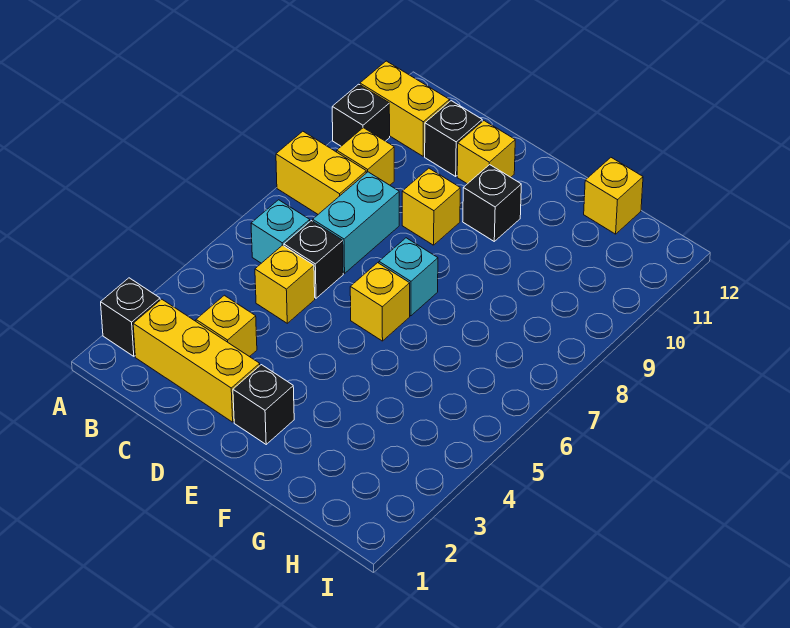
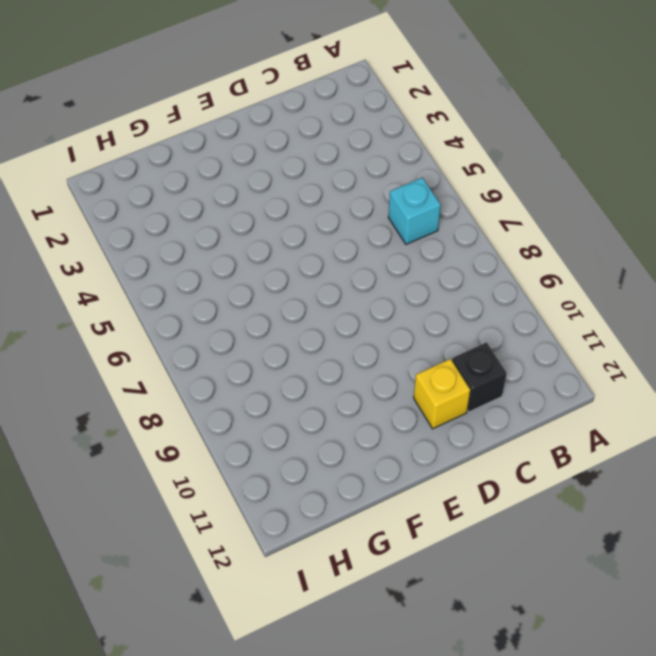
none -> black brick A2 level 1
none -> yellow brick A8:B8 level 1
none -> black brick A10 level 1

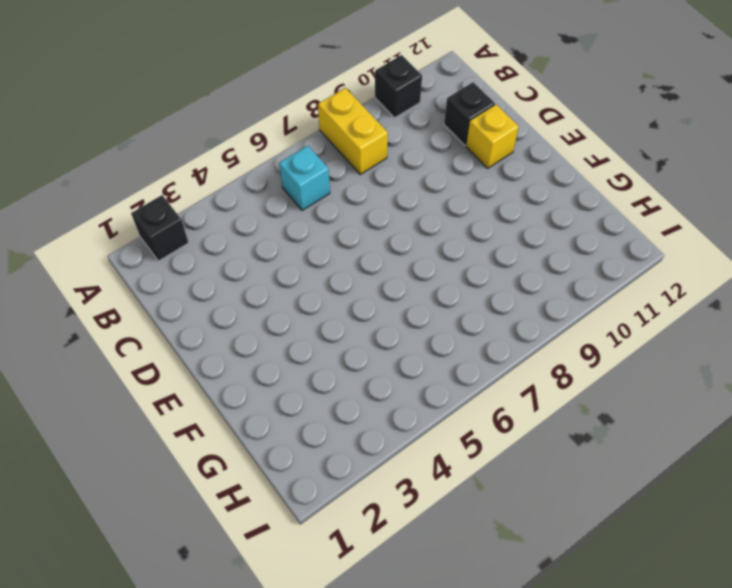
none -> yellow brick A11:B11 level 1
none -> yellow brick B2:D2 level 1
none -> yellow brick B9 level 1

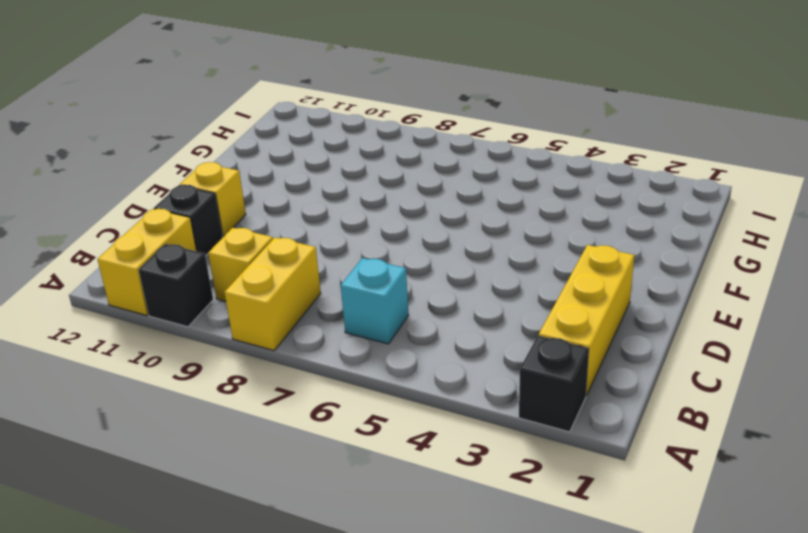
none -> yellow brick C3 level 1
none -> yellow brick C5 level 1
none -> black brick C6 level 1

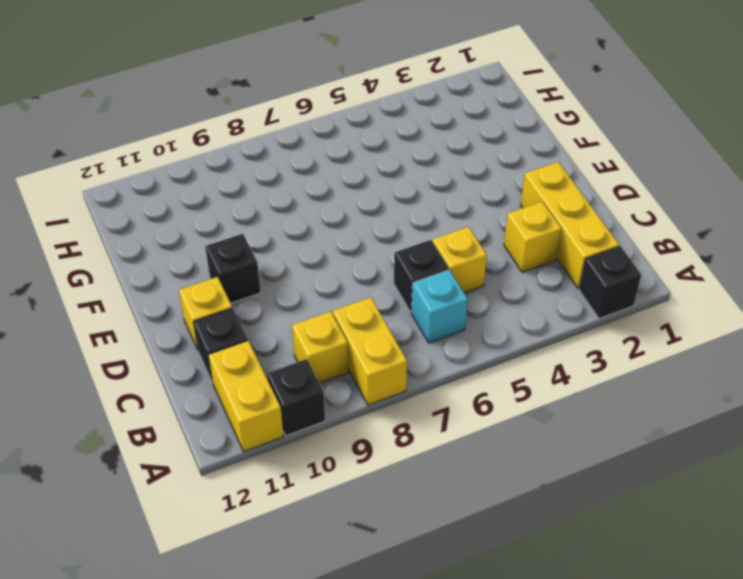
none -> cyan brick C7:C8 level 1
none -> yellow brick D9 level 1
none -> black brick E2 level 1

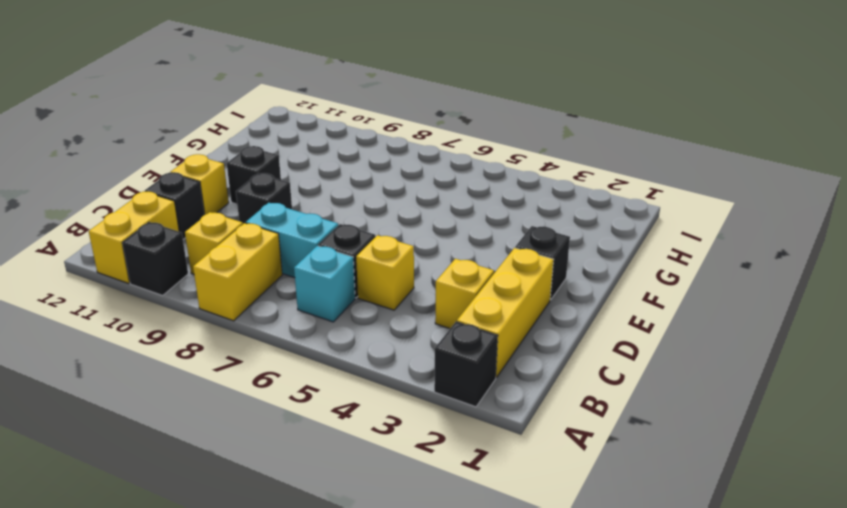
black brick D9 level 1 -> yellow brick D9 level 1
none -> yellow brick E6 level 1
none -> cyan brick E7 level 1
none -> yellow brick G12 level 1

